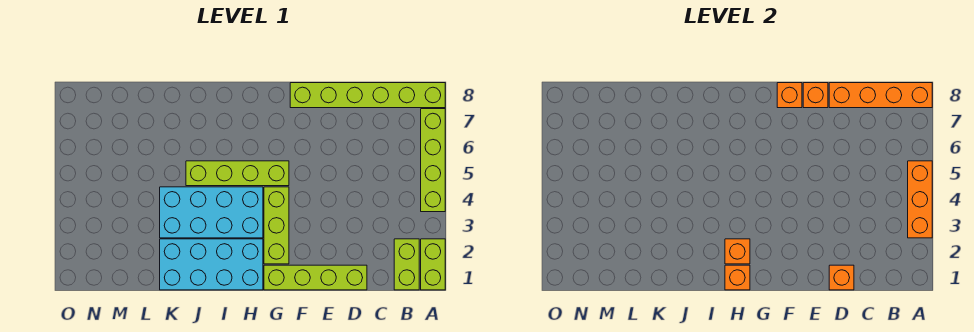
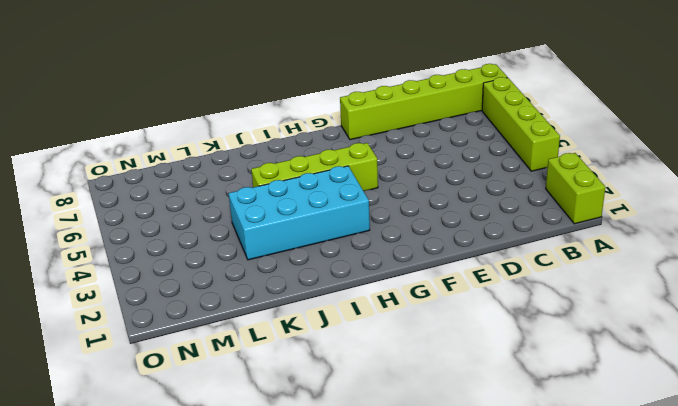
none -> lime brick B1:B2 level 1
none -> lime brick D1:G1 level 1
none -> lime brick G2:G4 level 1

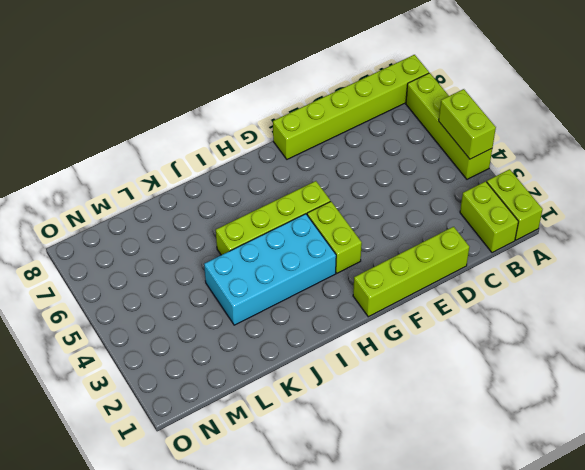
lime brick A4:A5 level 2 -> orange brick A3:A5 level 2
lime brick G3:G4 level 1 -> lime brick G2:G4 level 1
none -> cyan brick H1:K2 level 1
none -> orange brick A8:D8 level 2
none -> orange brick D1 level 2

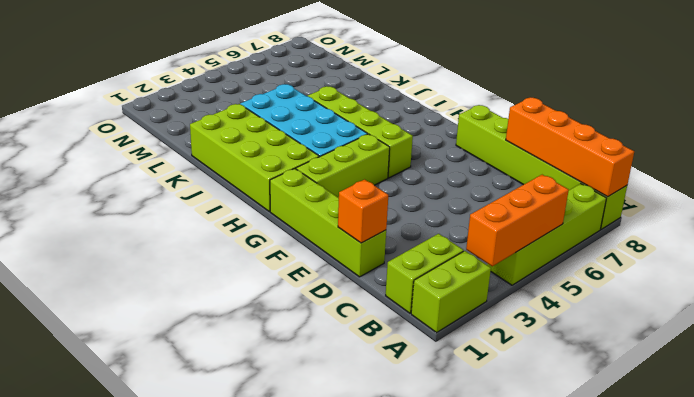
lime brick H1:K2 level 1 -> cyan brick H1:K2 level 1
none -> orange brick E8 level 2
none -> orange brick F8 level 2
none -> orange brick H1 level 2

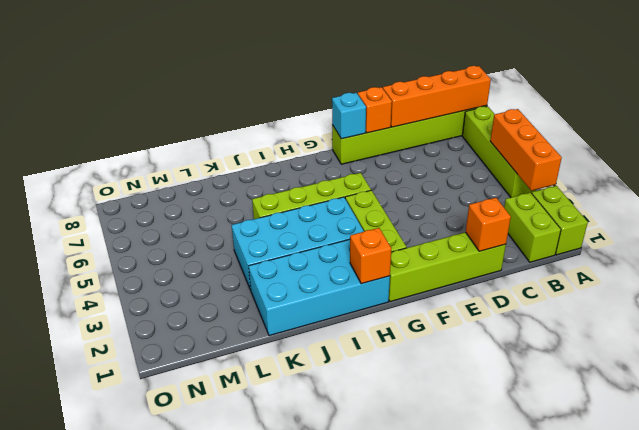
cyan brick F8 level 2 -> orange brick F8 level 2
none -> orange brick H2 level 2

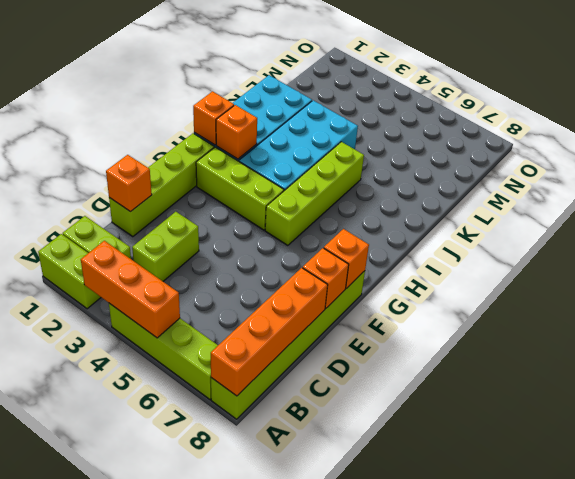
lime brick C3:D3 level 1 -> none

